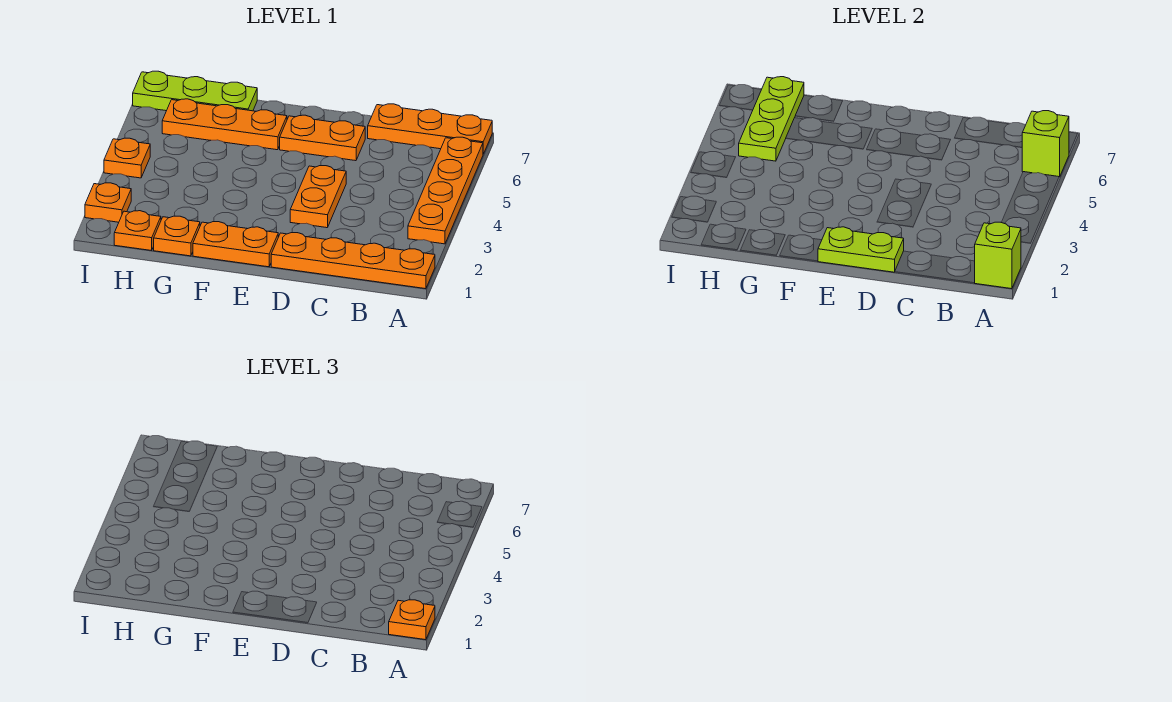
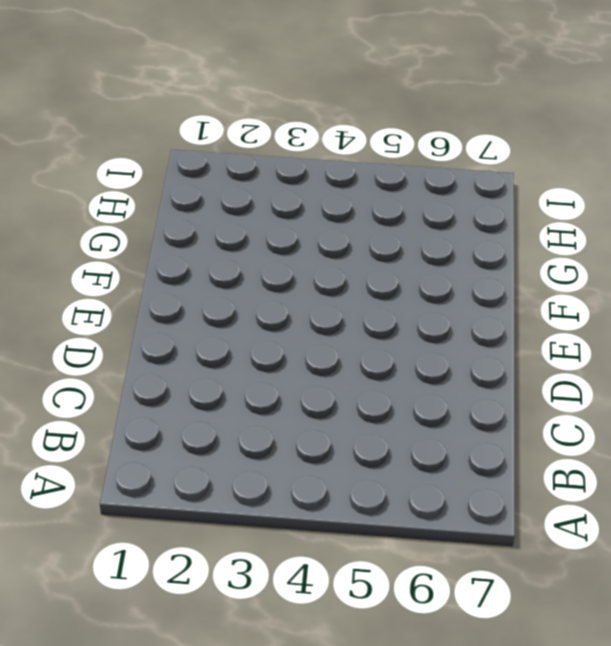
none -> orange plate A1:D1 level 1
none -> orange plate A3:A6 level 1
none -> orange plate A7:C7 level 1

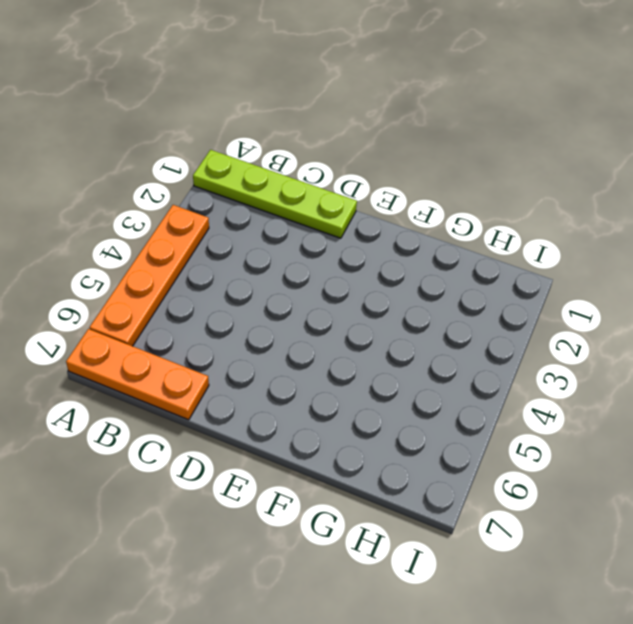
lime plate A1:D1 level 1 -> orange plate A1:D1 level 1
none -> orange plate D3:D4 level 1
none -> orange plate D6:E6 level 1
none -> orange plate E1:F1 level 1

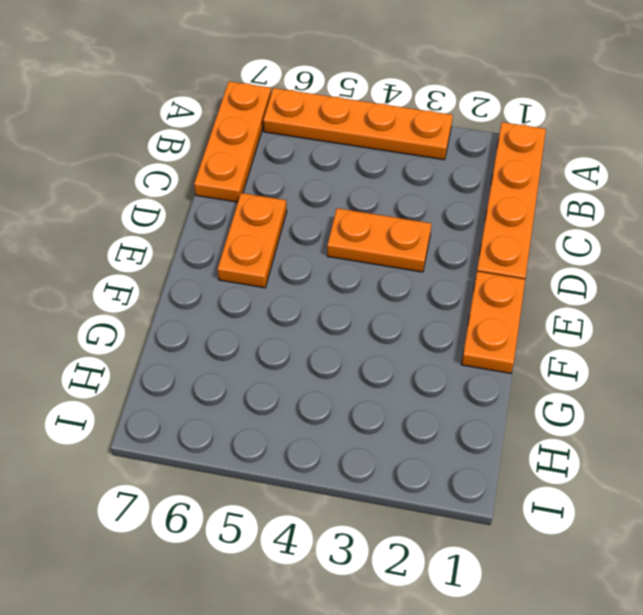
none -> orange plate F6:H6 level 1
none -> orange plate G1 level 1
none -> lime plate G7:I7 level 1

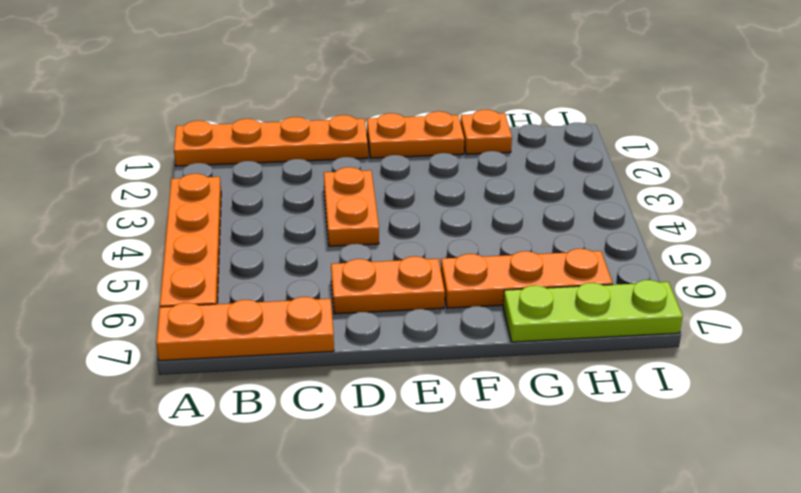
none -> orange plate H1 level 1
none -> orange plate I2 level 1
none -> orange plate I4 level 1

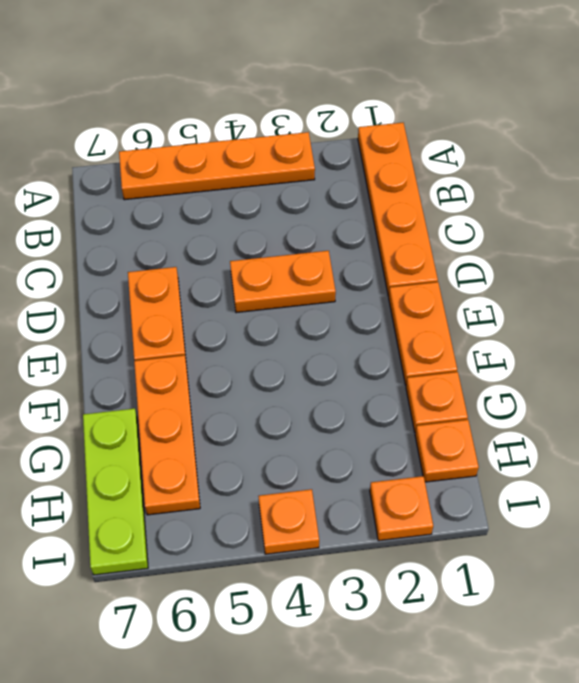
none -> orange plate A7:C7 level 1
none -> lime brick A1 level 2
none -> lime brick A6 level 2

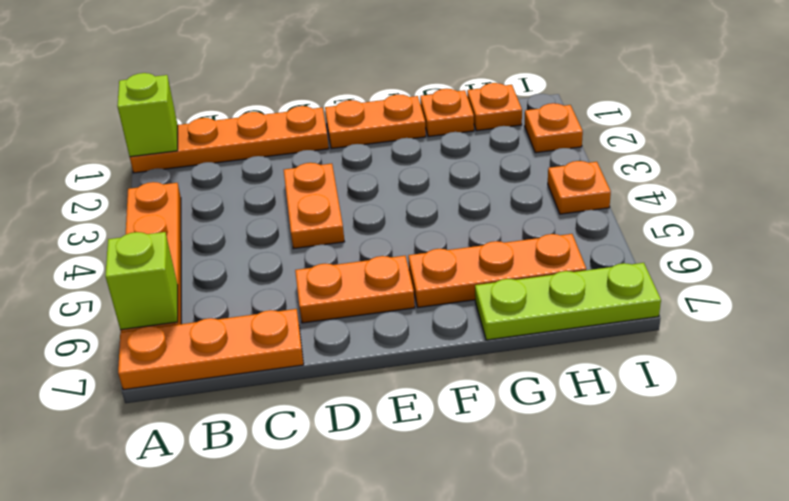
none -> lime plate D1:E1 level 2
none -> lime plate H5:H7 level 2
none -> orange plate A1 level 3

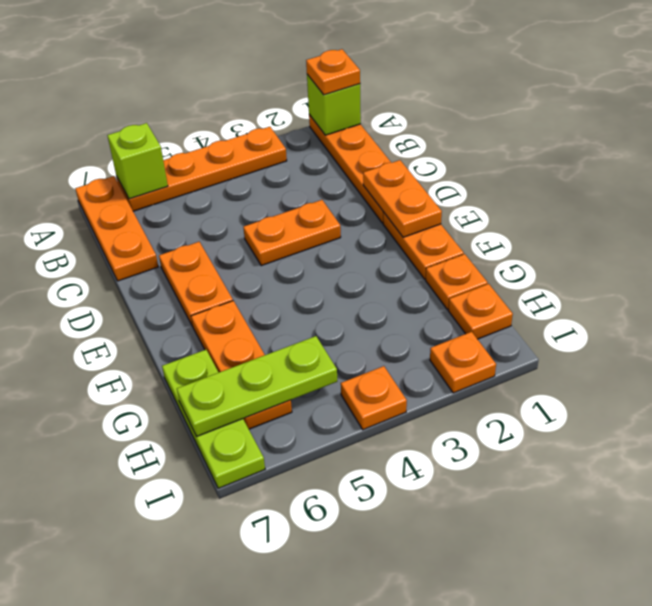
orange plate D1:E1 level 2 -> lime plate D1:E1 level 2

